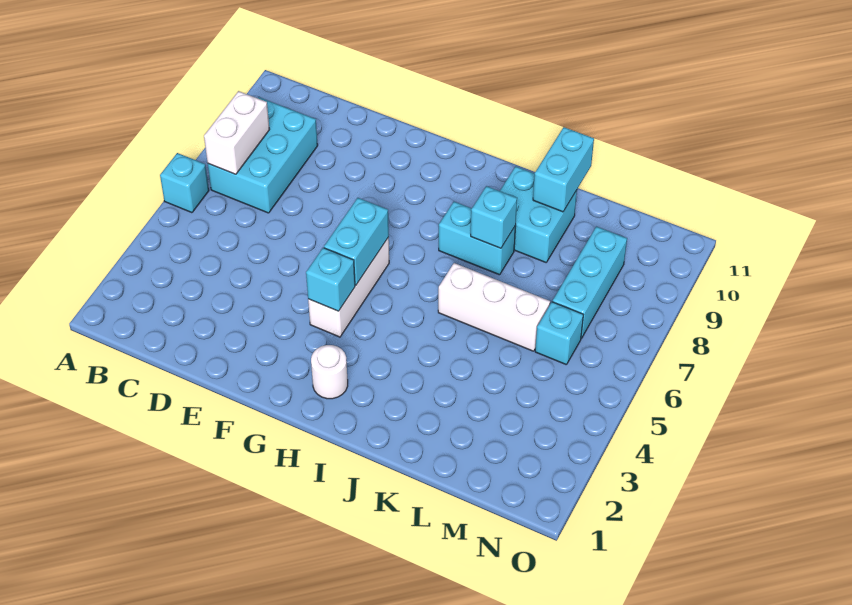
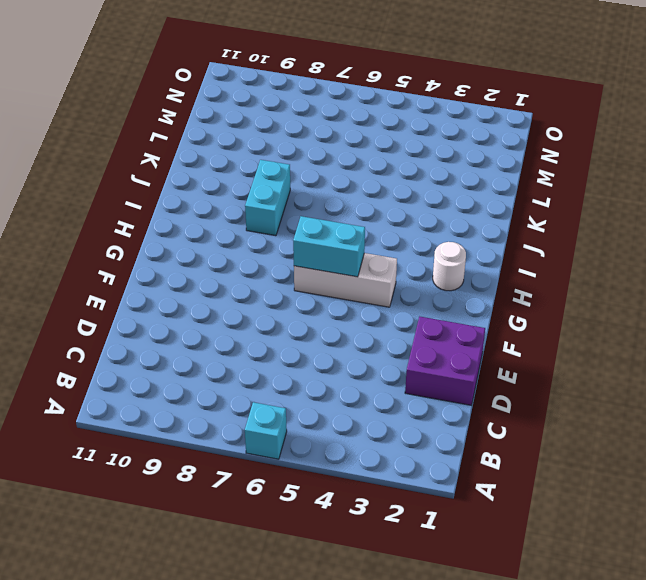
purple brick D1:E2 level 1 -> none
none -> cyan brick B7:C9 level 1
none -> white brick J6:L6 level 1
none -> cyan brick J9:K10 level 1

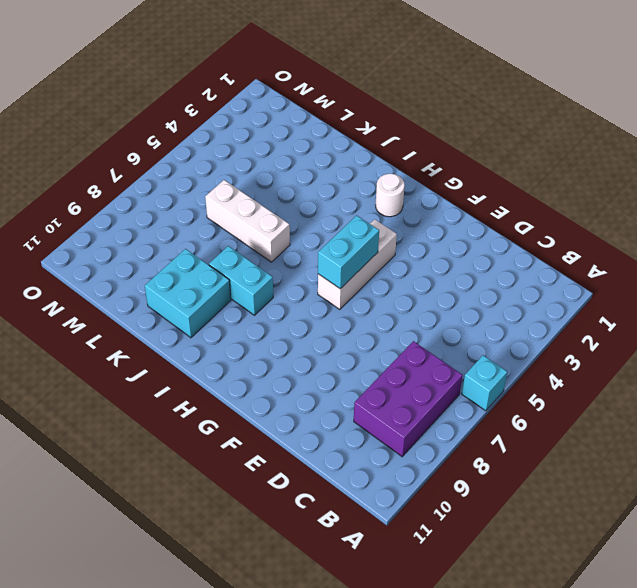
purple brick B7:C9 level 1 -> cyan brick B7:C9 level 1
none -> cyan brick M6 level 1
none -> cyan brick M7:M9 level 1
none -> white brick B7:B8 level 2

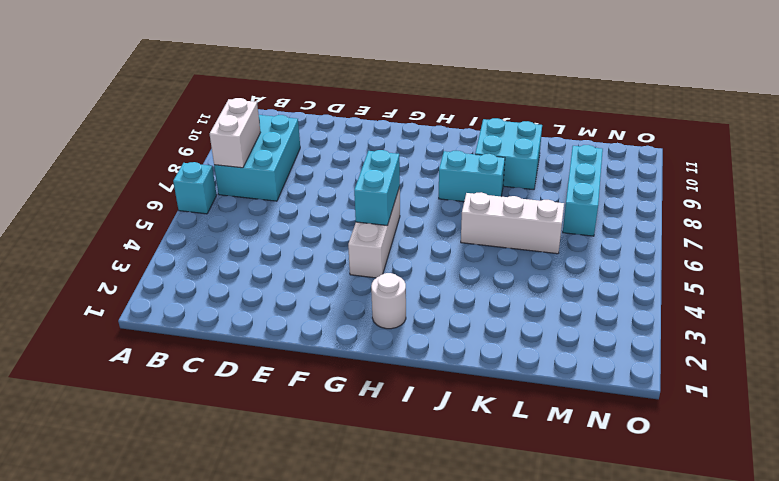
none -> cyan brick M6 level 1
none -> cyan brick G4 level 2
none -> cyan brick J8 level 2

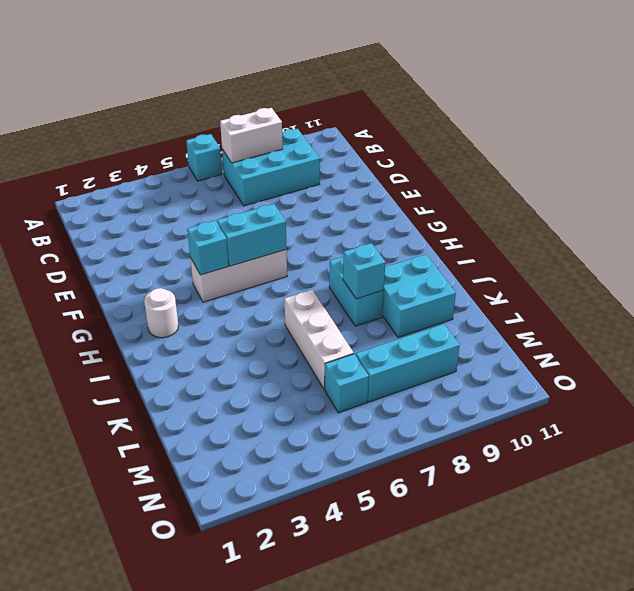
none -> cyan brick K10:K11 level 2

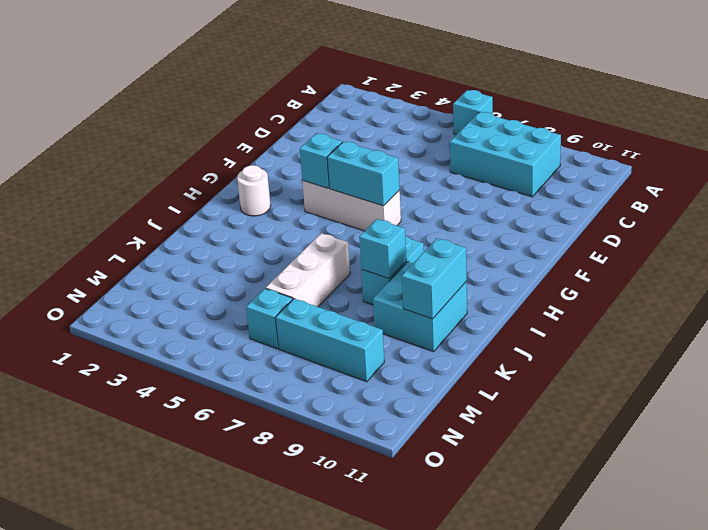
cyan brick J10:K10 level 2 -> cyan brick K10:K11 level 2
none -> white brick B7:B8 level 2

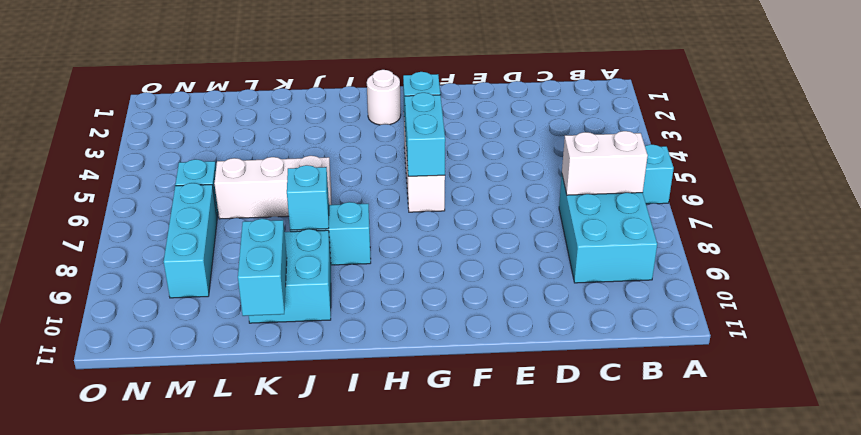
white brick B7:C7 level 2 -> white brick B7:B8 level 2

